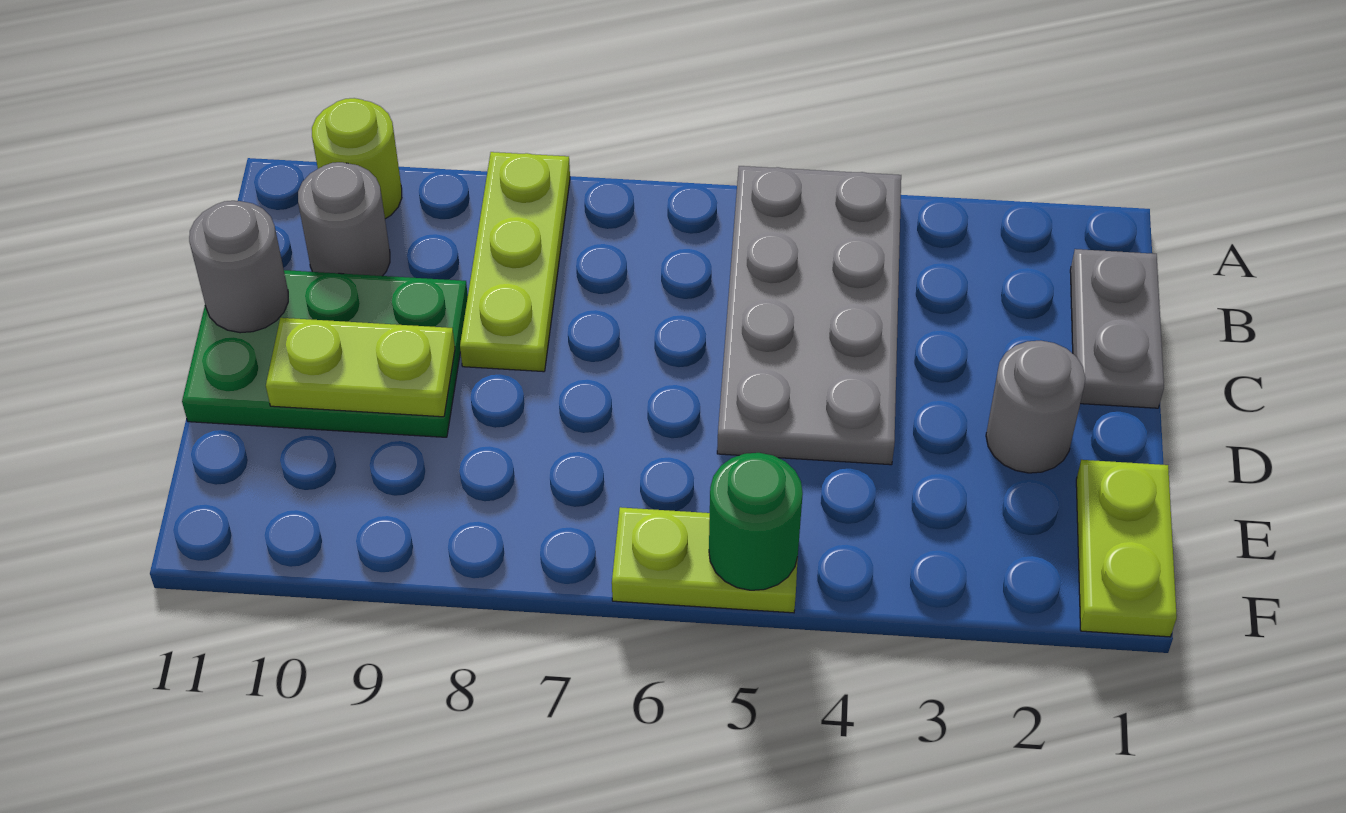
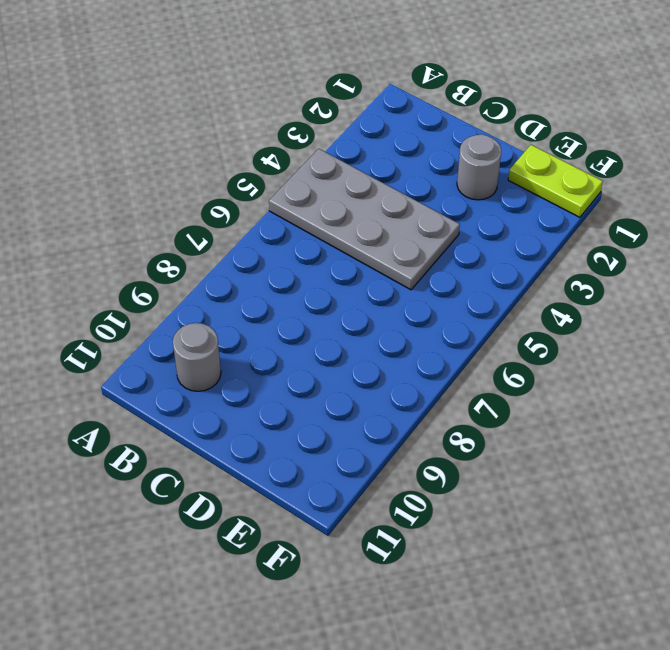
none -> lime plate A8:C8 level 1
none -> lime round brick A10 level 1
none -> grey plate B1:C1 level 1

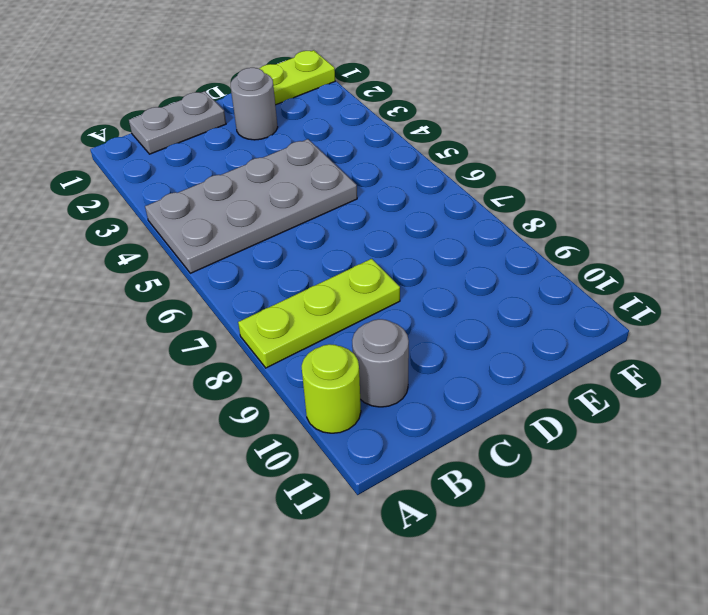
none -> green plate C9:D11 level 1
none -> lime plate F5:F6 level 1
none -> grey round brick C11 level 2

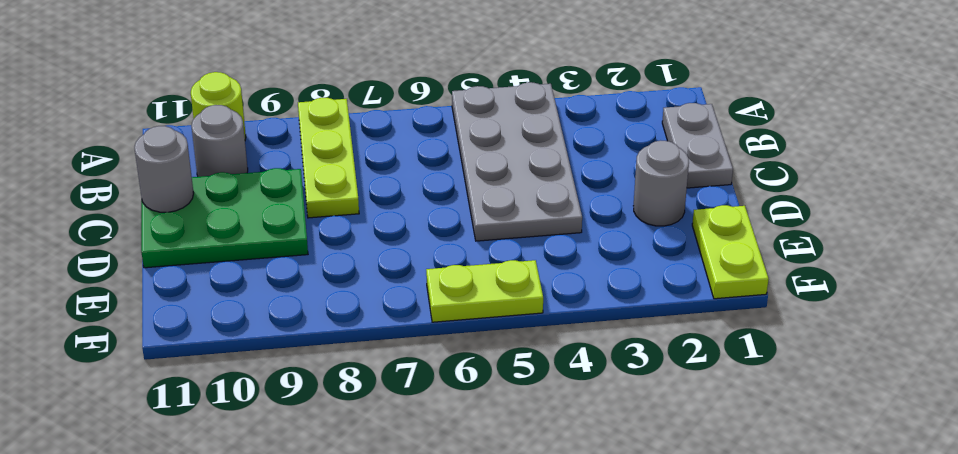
none -> lime plate D9:D10 level 2
none -> green round brick F5 level 2

